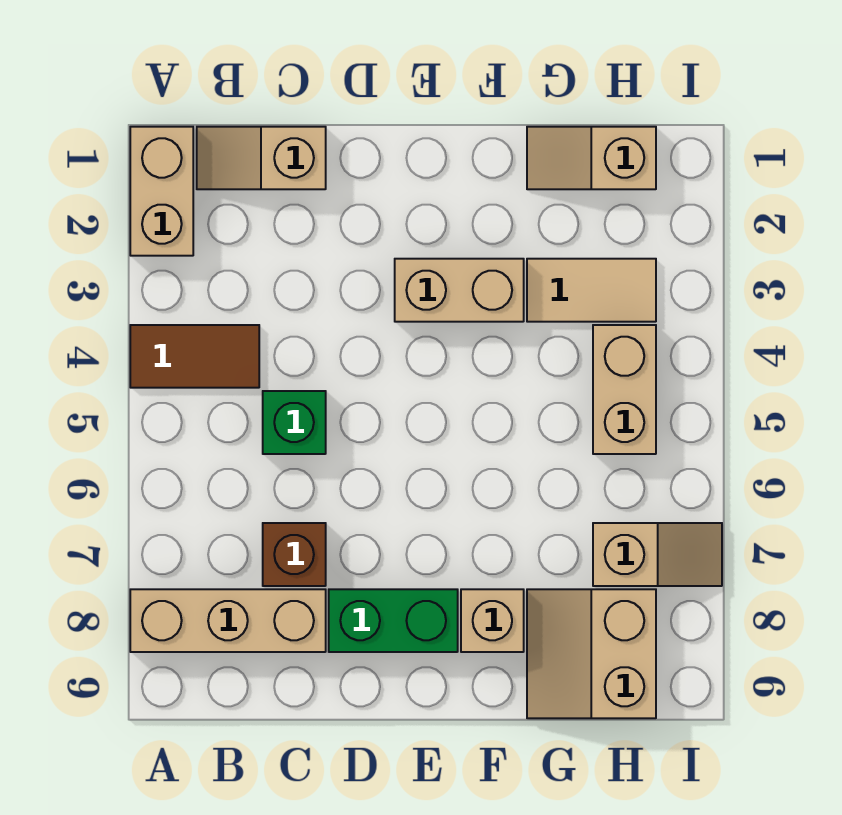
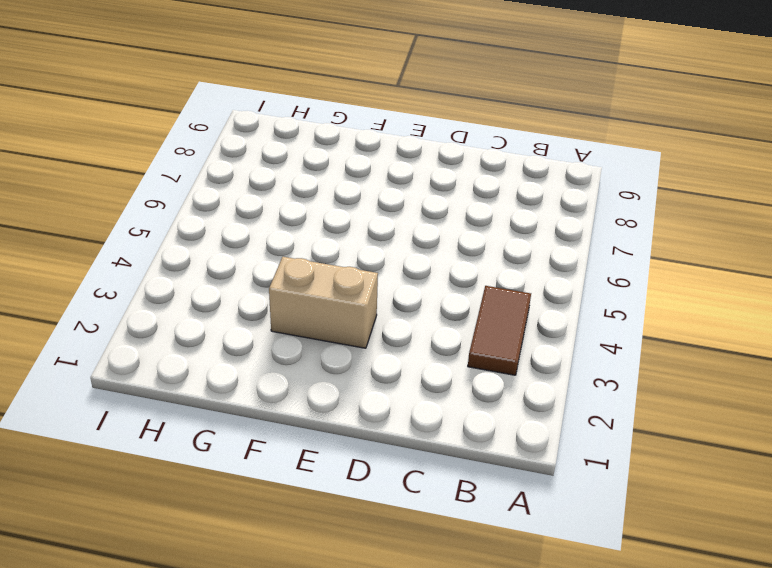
brown tile B3:B4 level 1 -> brown tile A4:B4 level 1
none -> tan brick A1:A2 level 1
none -> tan brick A8:C8 level 1
none -> tan slope B1:C1 level 1 top C

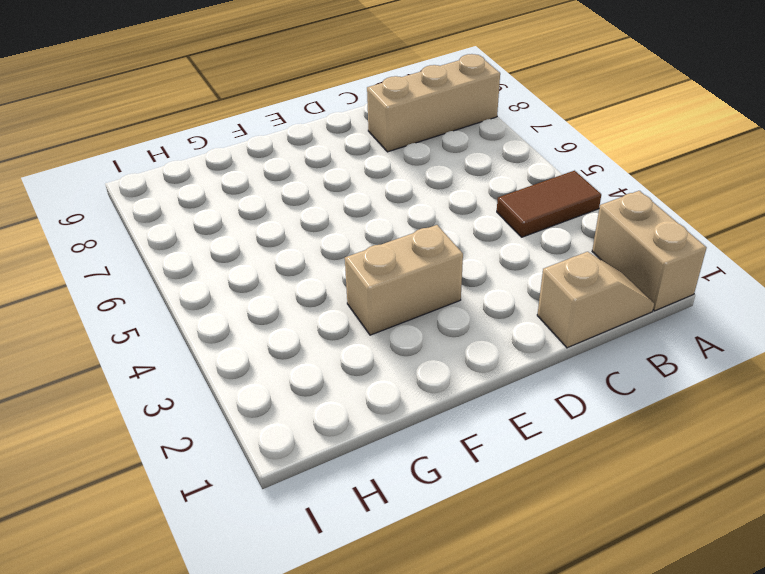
none -> green brick C5 level 1
none -> brown brick C7 level 1
none -> green brick D8:E8 level 1

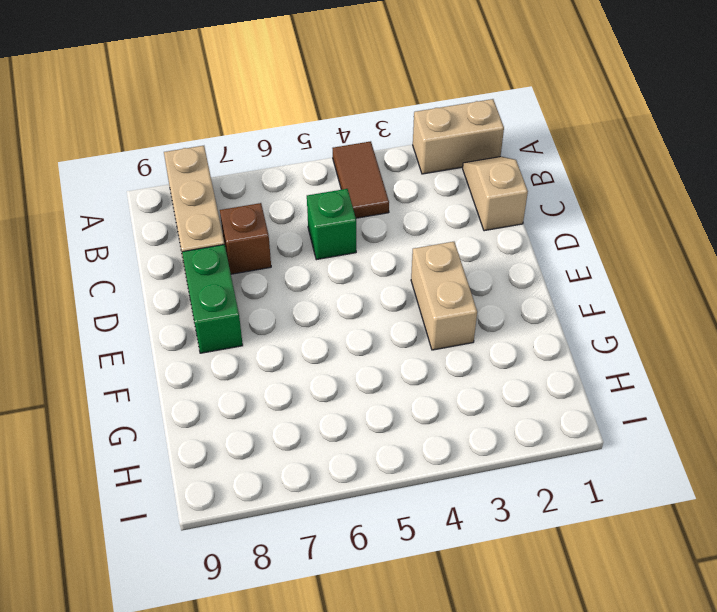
none -> tan brick F8 level 1
none -> tan slope G1:H1 level 1 top H
none -> tan tile G3:H3 level 1

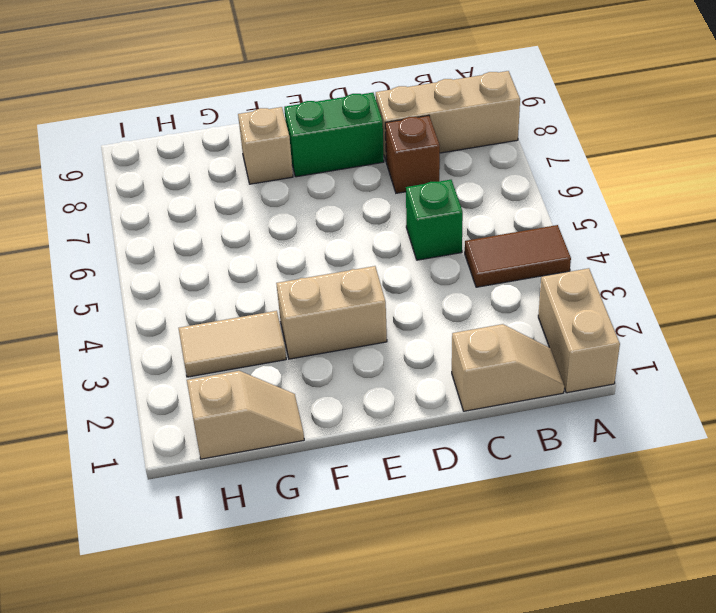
none -> tan slope G8:H9 level 1 top H
none -> tan brick H4:H5 level 1
none -> tan slope H7:I7 level 1 top H

